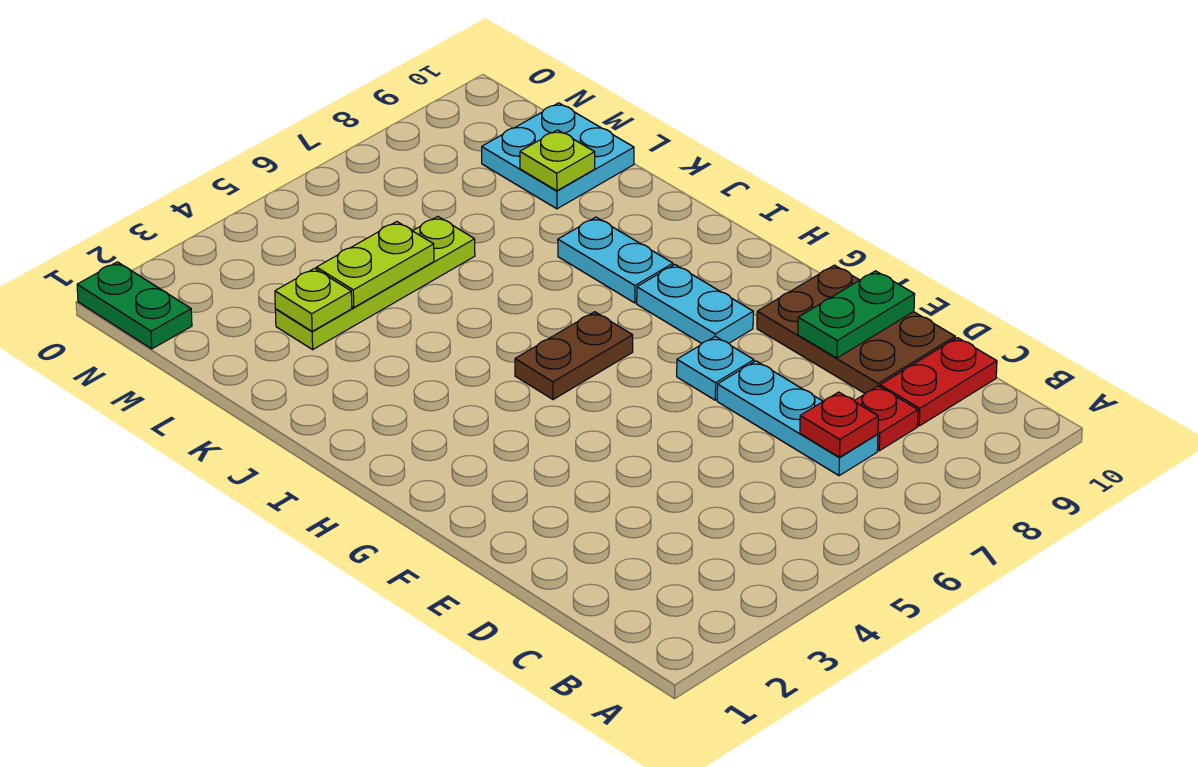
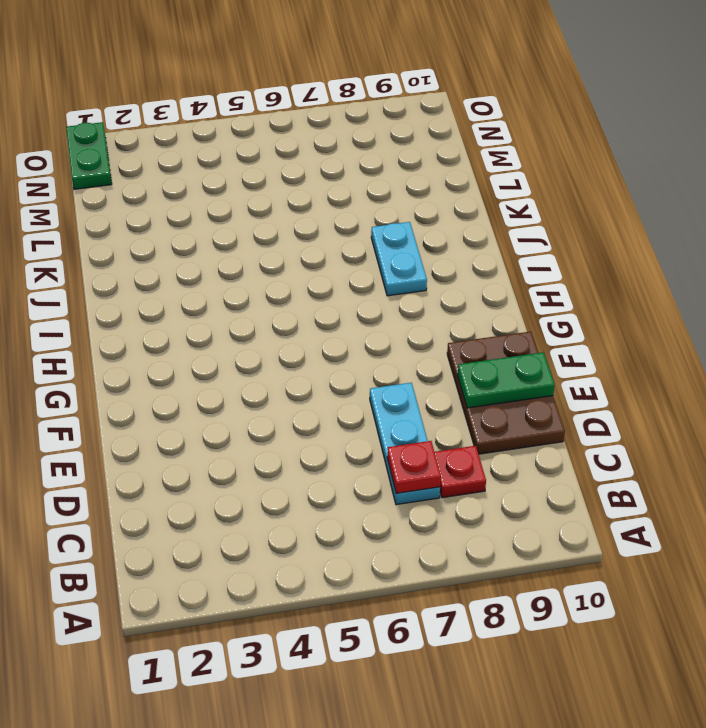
none -> red plate C9:C10 level 1
none -> cyan plate F7 level 1
none -> cyan plate G8:H8 level 1

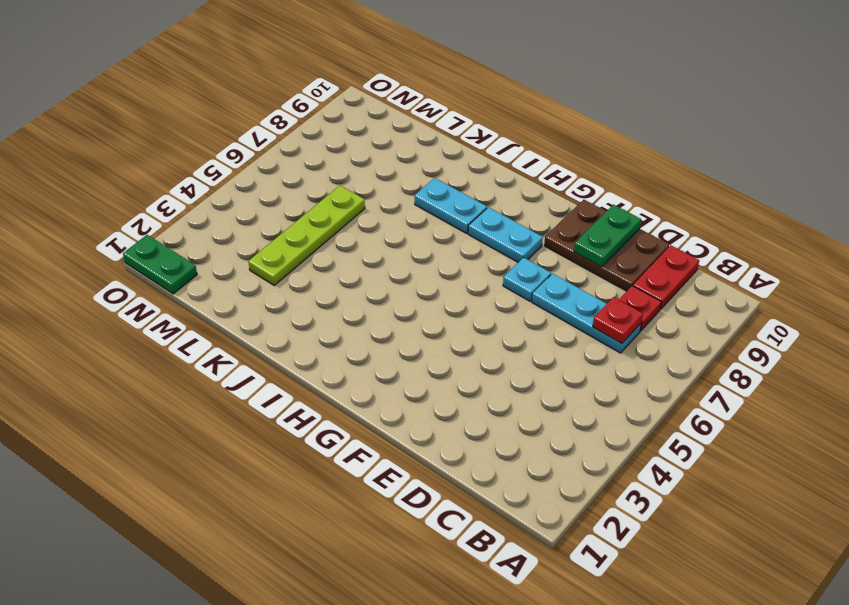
none -> brown plate H5:H6 level 1
none -> cyan plate L9:M10 level 1
none -> lime plate L3 level 2

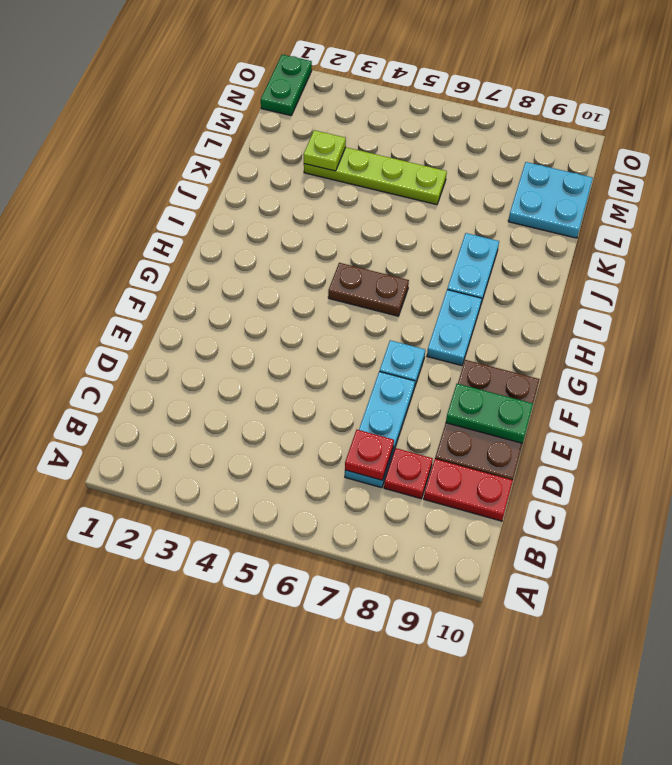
none -> lime plate L4:L5 level 2
none -> lime plate L9 level 2

